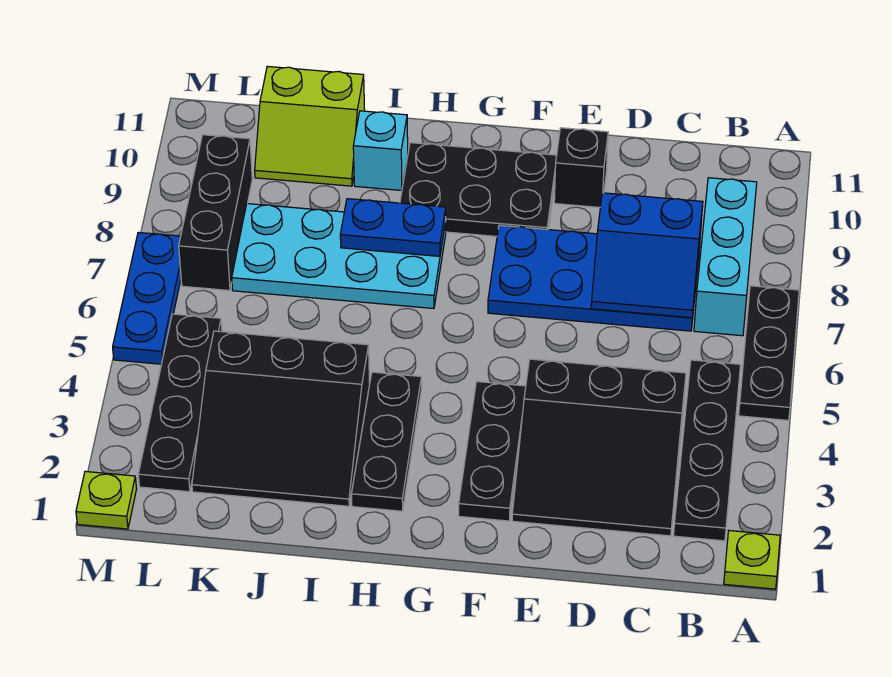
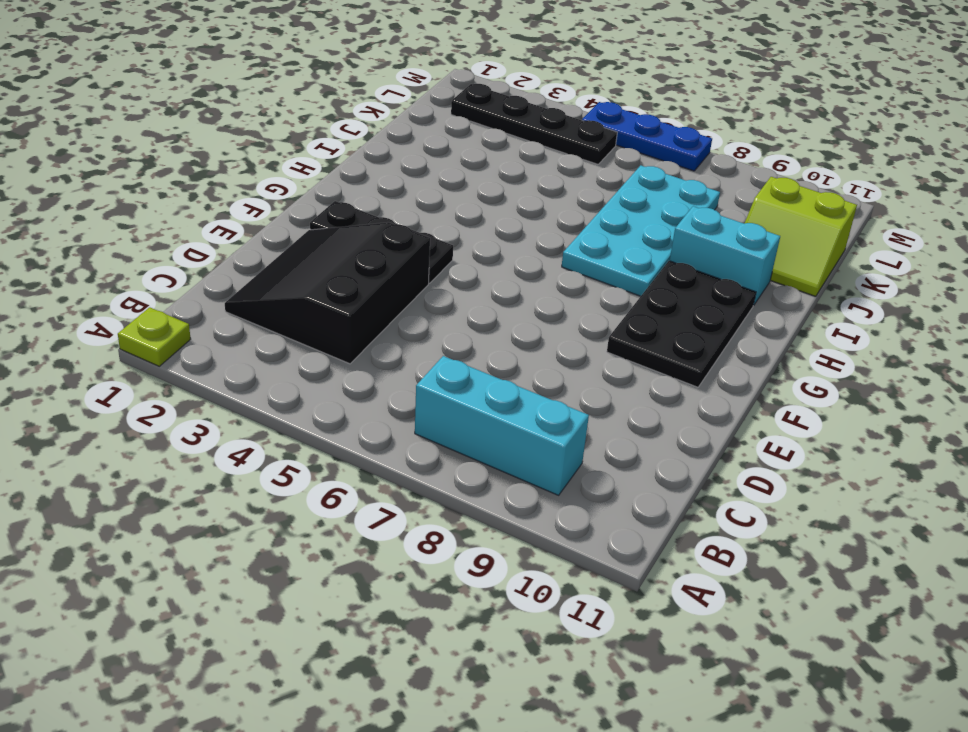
cyan brick I9:I10 level 1 -> cyan brick I10 level 1
lime slope J10:K11 level 1 top K -> lime slope J10:K11 level 1 top 11
none -> black plate A5:A7 level 1
none -> black plate B2:B5 level 1
none -> blue plate C7:F8 level 1

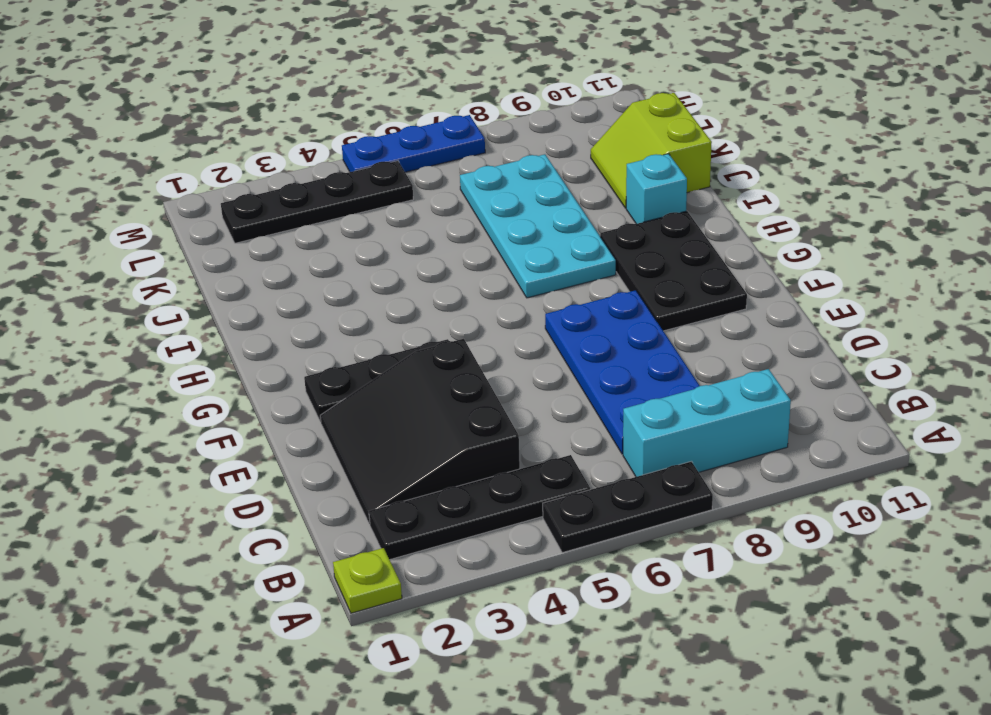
none -> black brick E10 level 1
none -> black plate H2:H4 level 1
none -> black slope I2:K4 level 1 top 4

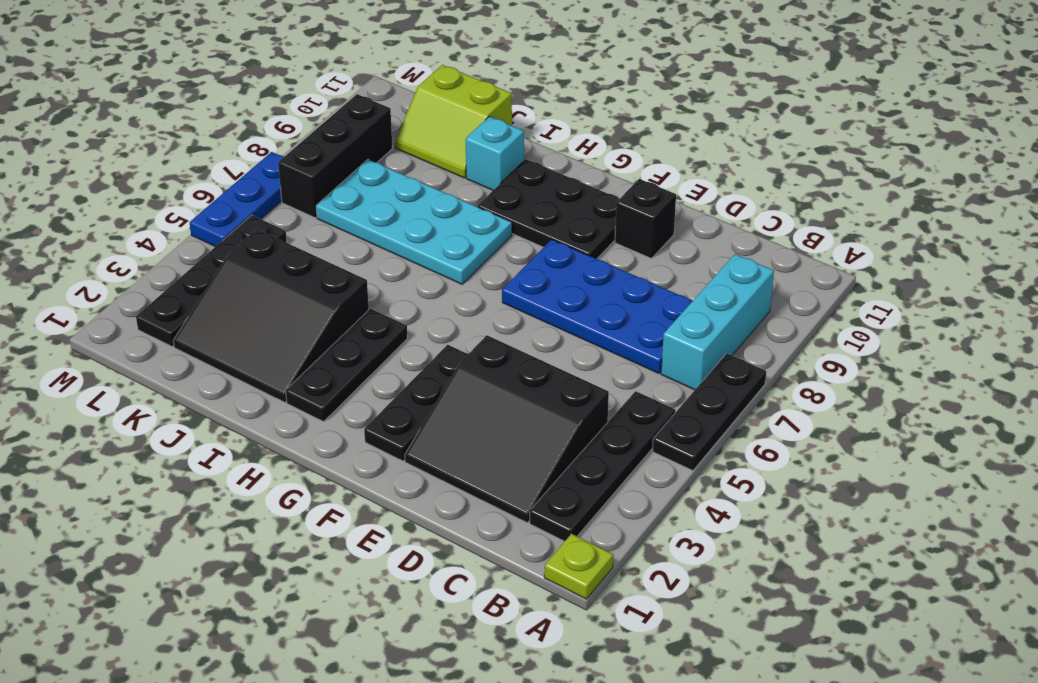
none -> lime plate M1 level 1
none -> blue slope C7:D8 level 2 top 8
none -> blue plate H8:I8 level 2

